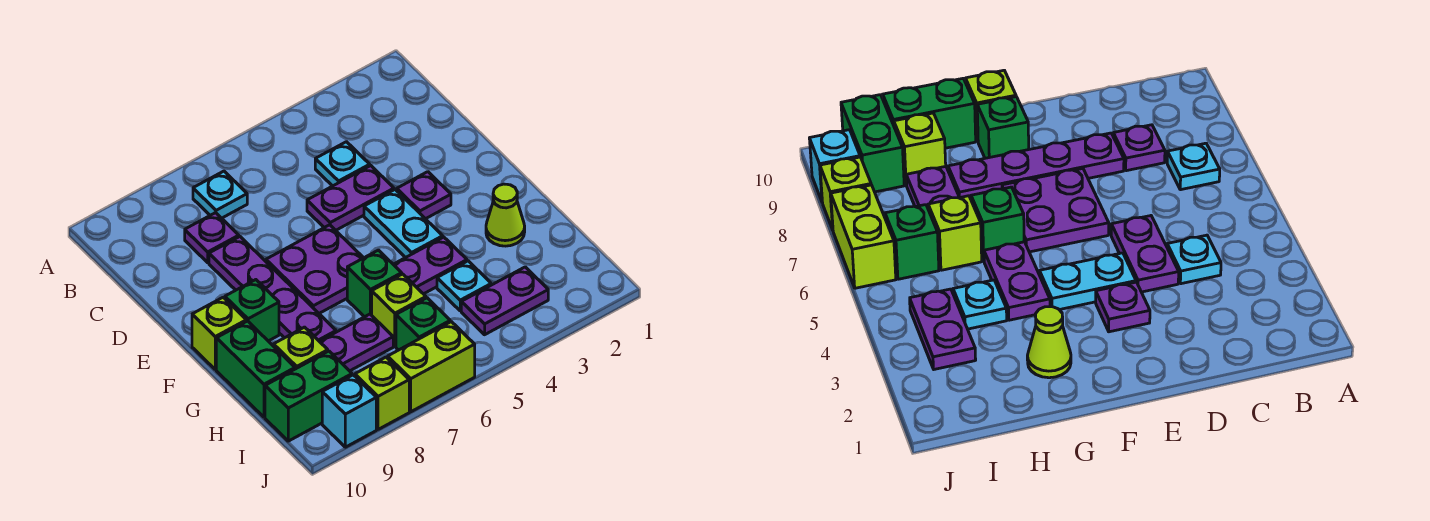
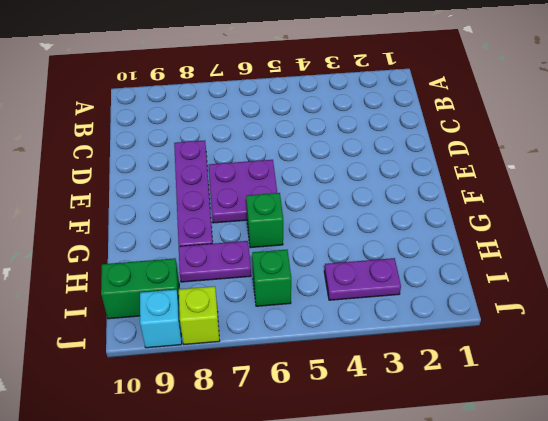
none -> cyan plate B7 level 1
none -> cyan plate C4 level 1
none -> purple plate C8 level 1

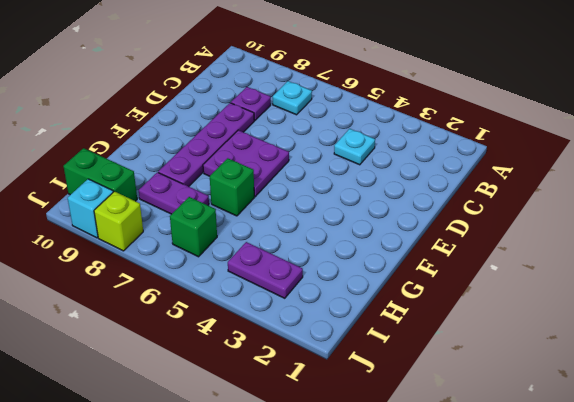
none -> purple plate D4:D5 level 1
none -> purple plate E3 level 1
none -> cyan plate E4:F4 level 1

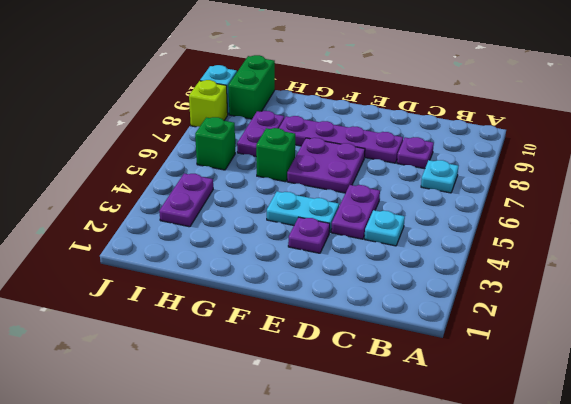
none -> green brick F9 level 1
none -> lime brick F10 level 1
none -> lime cone G2 level 1

